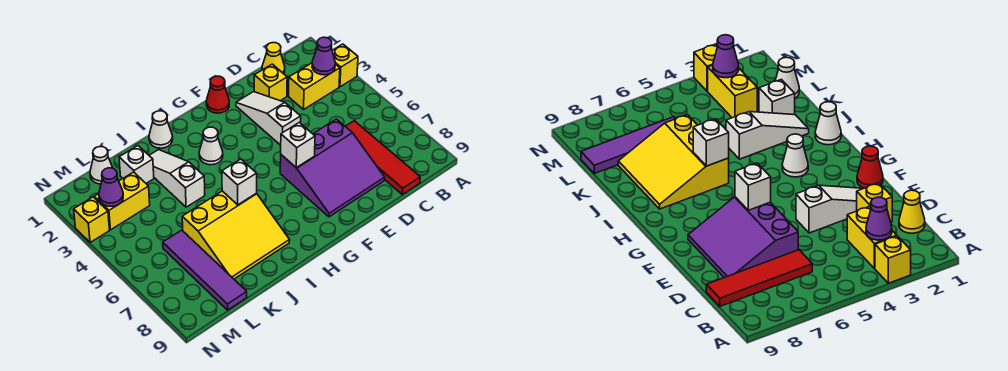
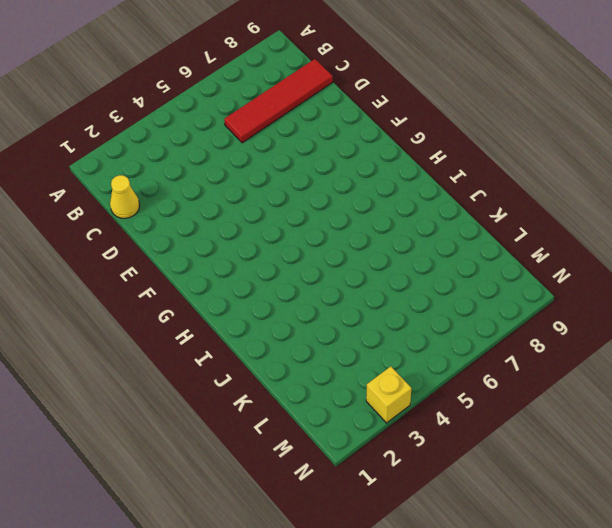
none -> yellow brick A3 level 1
none -> yellow brick B3:C3 level 1
none -> yellow brick D2 level 1

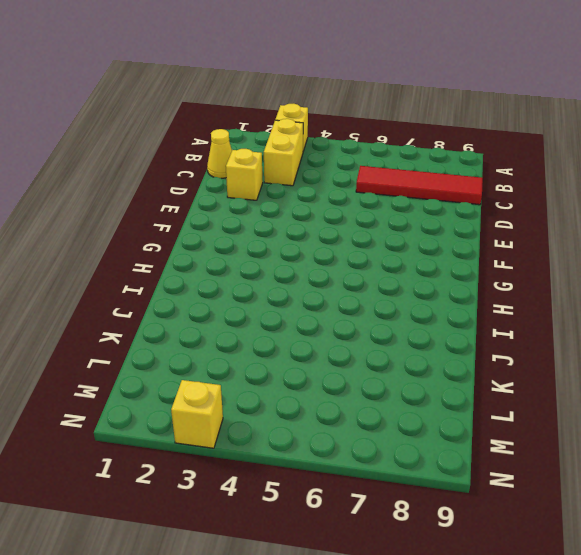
none -> purple slope D6:F8 level 1 top 6
none -> white slope E2:E4 level 1 top 4
none -> red cone F1 level 1

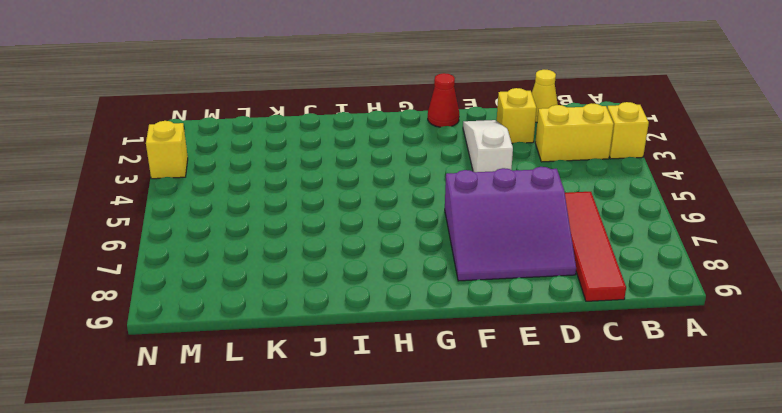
none -> white cone H3 level 1
none -> white cone I1 level 1
none -> yellow slope I6:K8 level 1 top 6

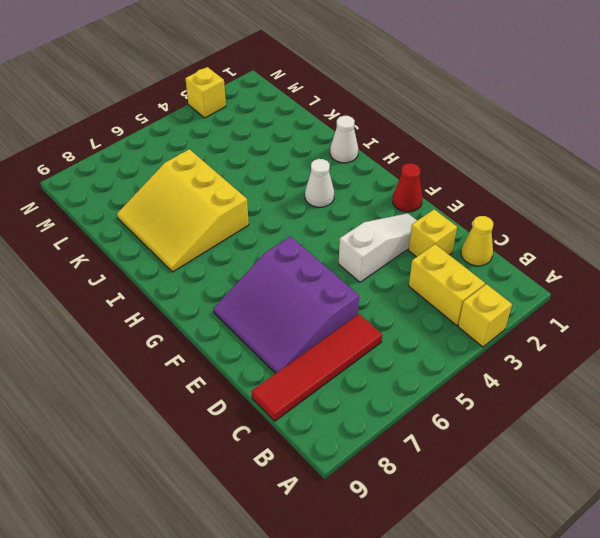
none -> white slope J2:J4 level 1 top 4
none -> white brick K2 level 1
none -> white cone L1 level 1

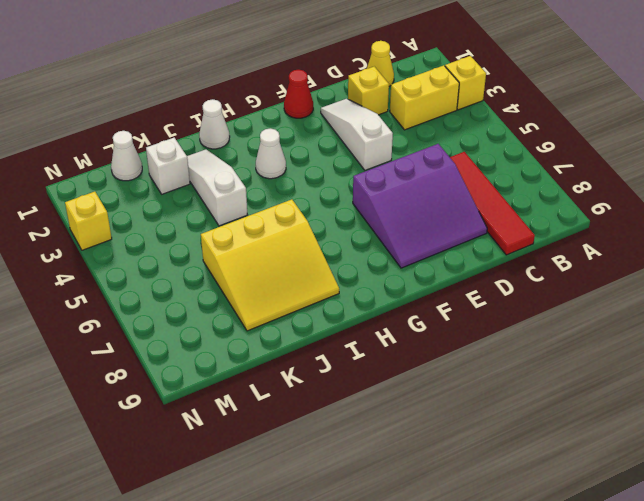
none -> yellow brick L3:M3 level 1
none -> purple tile L6:L9 level 1
none -> purple cone B3 level 2

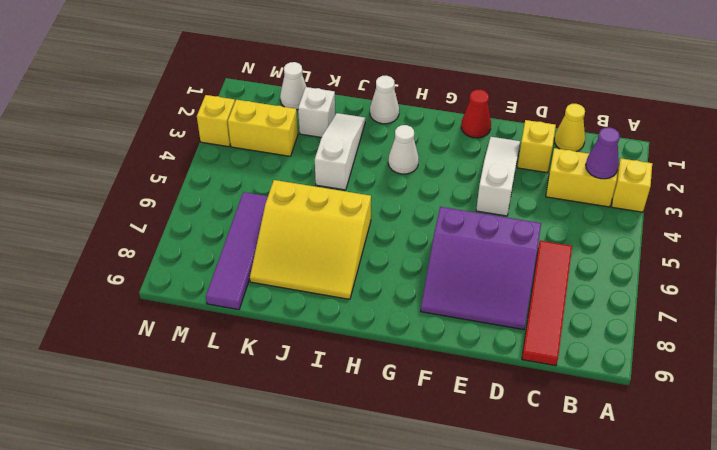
none -> white brick F6 level 2
none -> white brick I6 level 2
none -> purple cone M3 level 2

